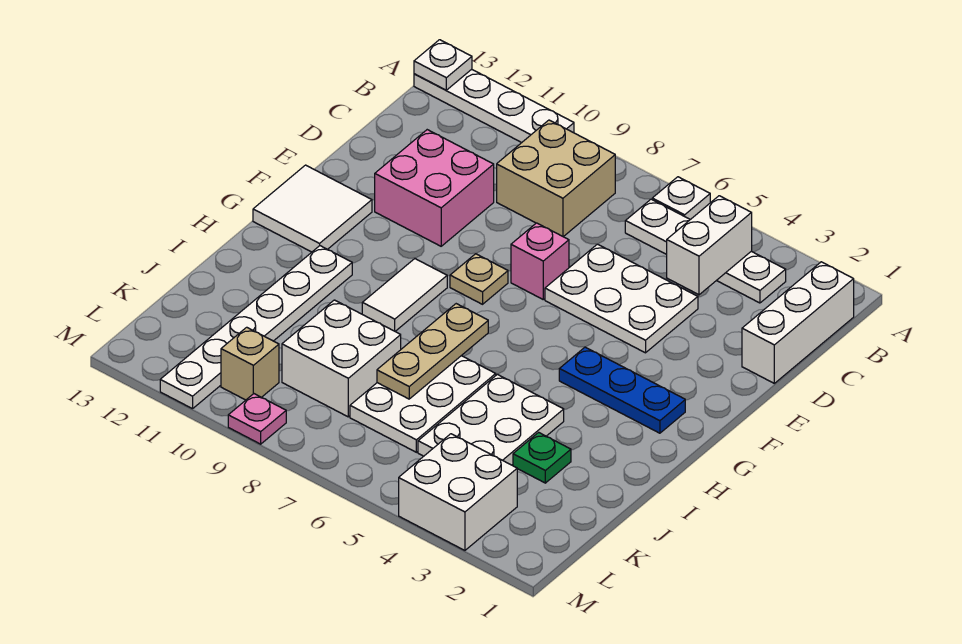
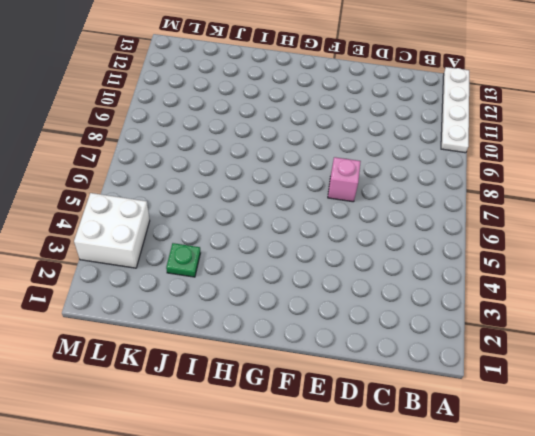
none -> white plate A6 level 1
none -> white brick B1:D1 level 1
none -> white plate B3:B6 level 1

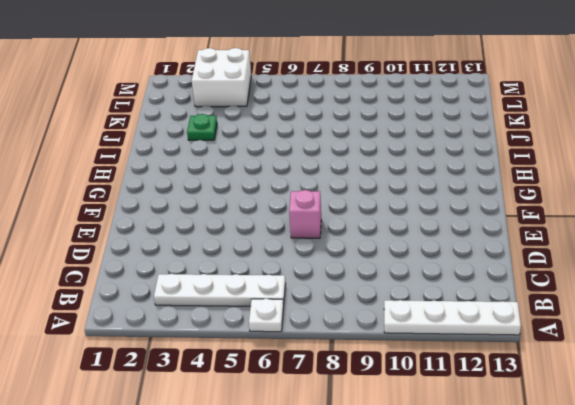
none -> white brick B1:D1 level 1
none -> tan brick B8:C9 level 1
none -> white plate D4:E6 level 1

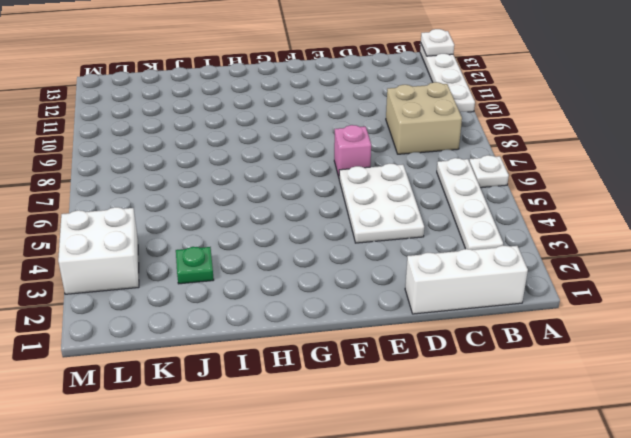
none -> pink brick D10:E11 level 1
none -> tan plate F8 level 1
none -> white tile F12:G13 level 1

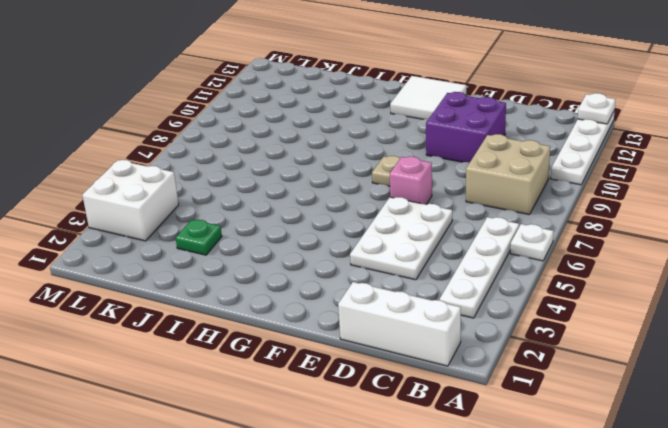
purple brick D10:E11 level 1 -> pink brick D10:E11 level 1
none -> blue plate G2:G4 level 1
none -> white tile G9:H9 level 1
none -> white plate H11:M11 level 1

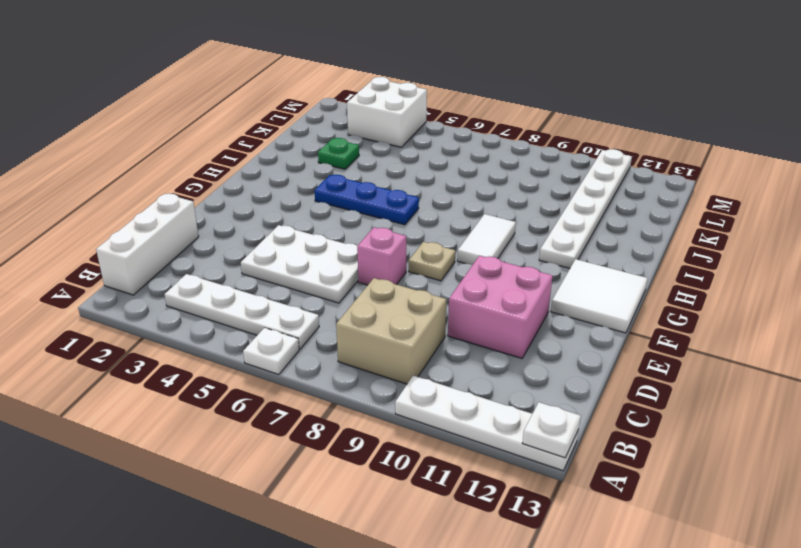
blue plate H4:H6 level 1 -> blue plate G2:G4 level 1
none -> white plate I4:K5 level 1
none -> white plate I6:K7 level 1
none -> white brick J8:K9 level 1

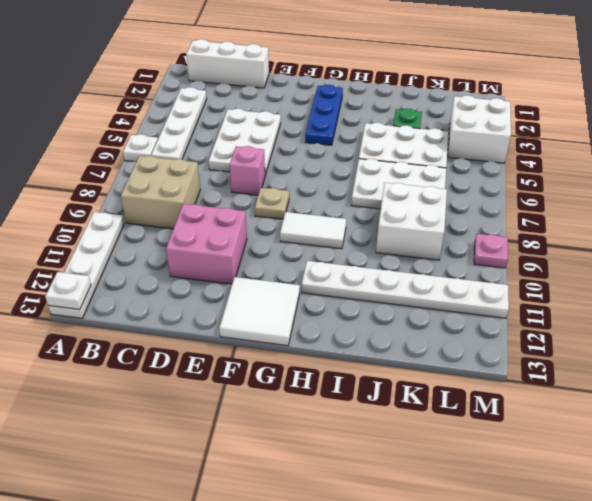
none -> tan brick L10 level 1
none -> white brick B4:C4 level 2
none -> tan plate H7:J7 level 2

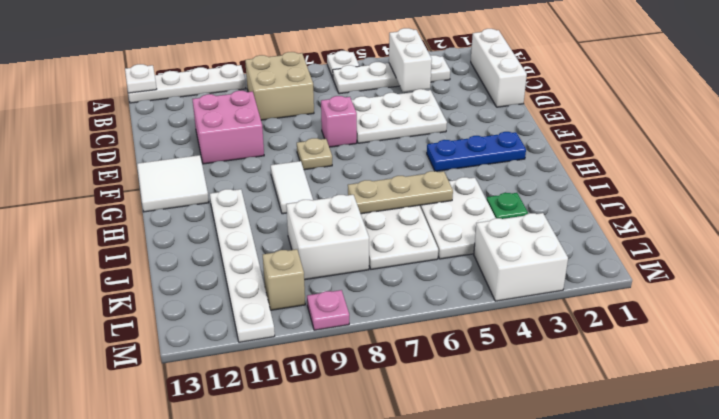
tan plate I5:I7 level 2 -> tan plate H7:J7 level 2

